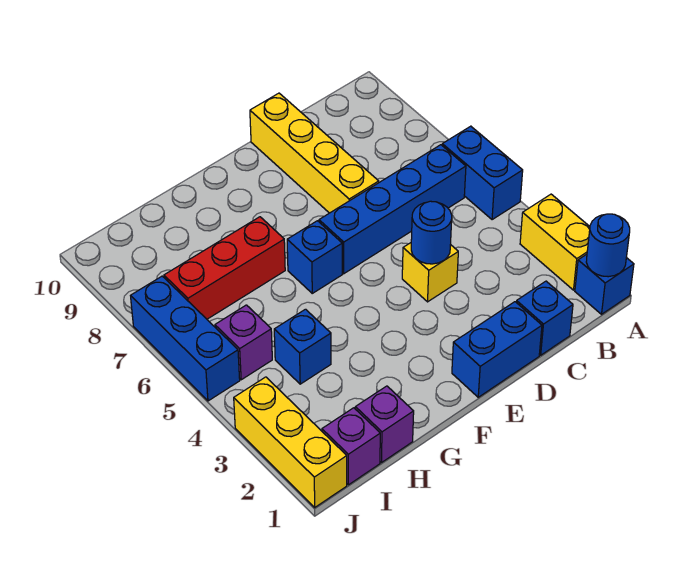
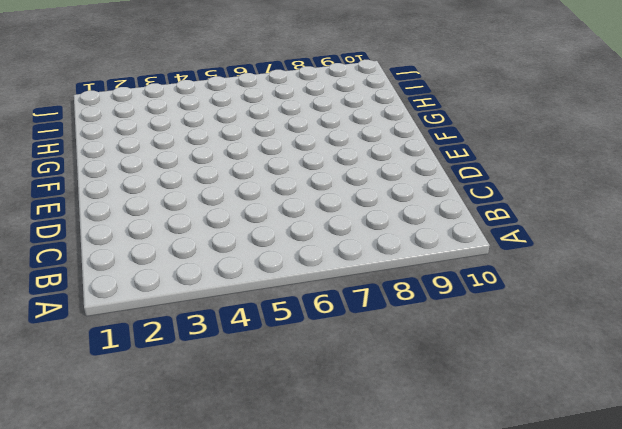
none -> blue brick A1 level 1
none -> yellow brick A2:A3 level 1
none -> blue brick A5:A6 level 1

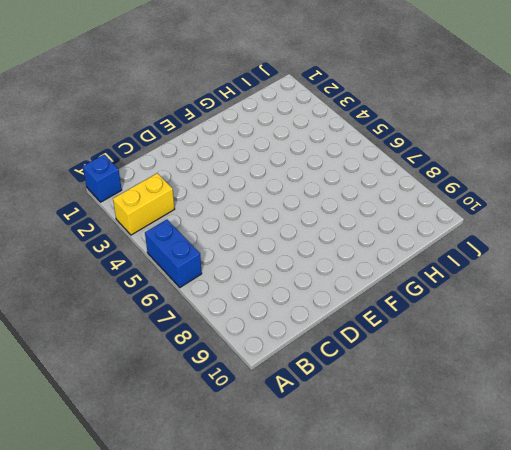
yellow brick A3:B3 level 1 -> yellow brick A2:A3 level 1
none -> blue brick B6:E6 level 1
none -> blue brick C1 level 1
none -> blue brick D1:E1 level 1

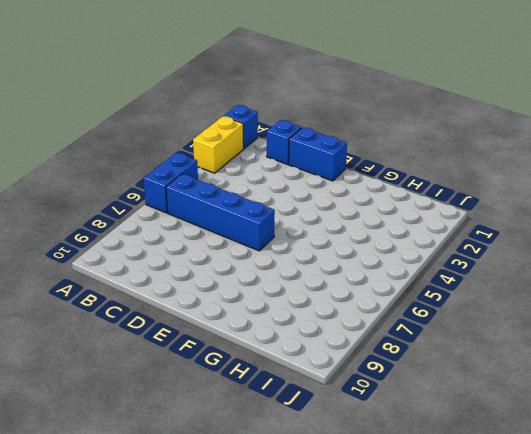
none -> yellow brick D4 level 1
none -> yellow brick D7:D10 level 1
none -> blue brick F6 level 1

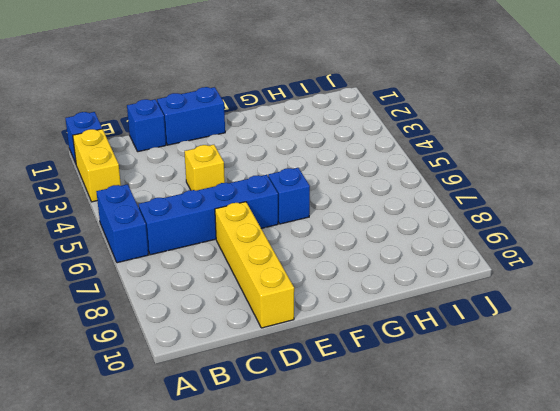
none -> red brick G7:I7 level 1
none -> purple brick H1 level 1
none -> blue brick H4 level 1

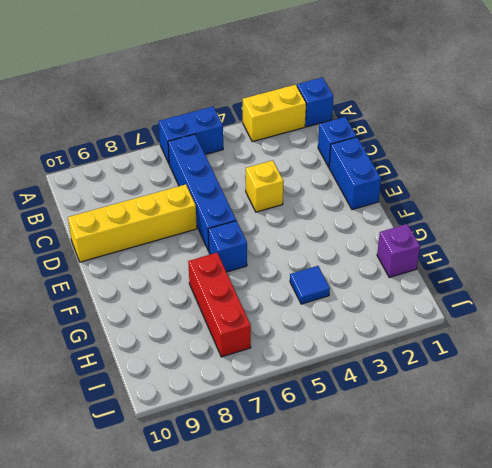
blue tile H4 level 1 -> blue brick H4 level 1
none -> purple brick I1 level 1
none -> purple brick I5 level 1
none -> yellow brick J1:J3 level 1

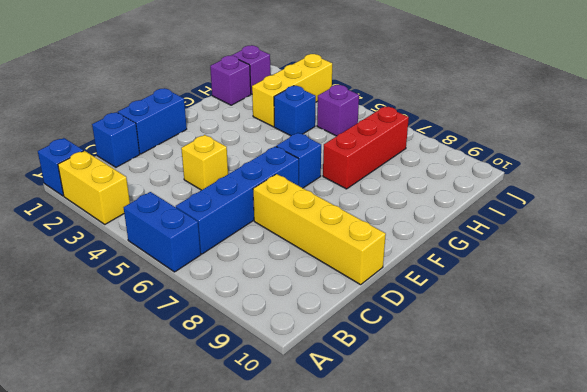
yellow brick H3:J3 level 1 -> yellow brick J1:J3 level 1
none -> blue brick J5:J7 level 1
none -> blue round brick A1 level 2
none -> blue round brick D4 level 2

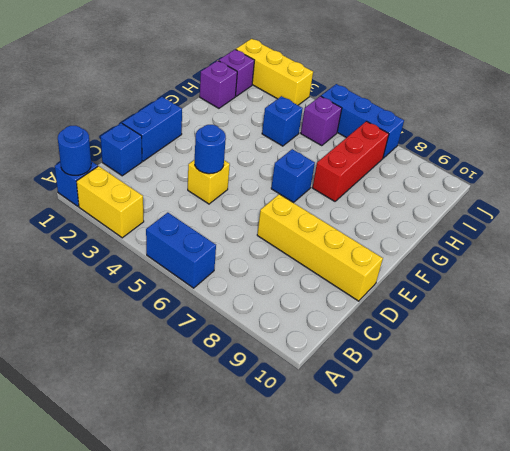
none -> blue brick B6:E6 level 1

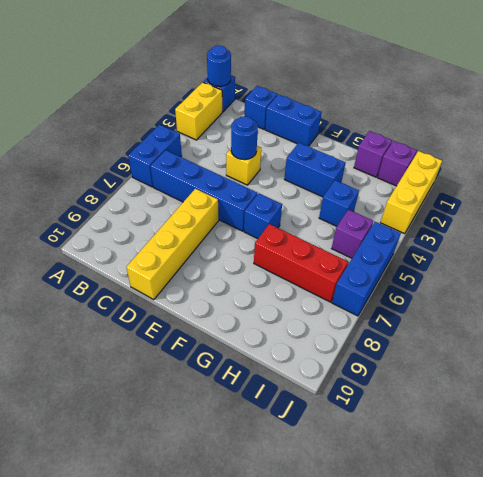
blue brick F3:G3 level 1 -> none

